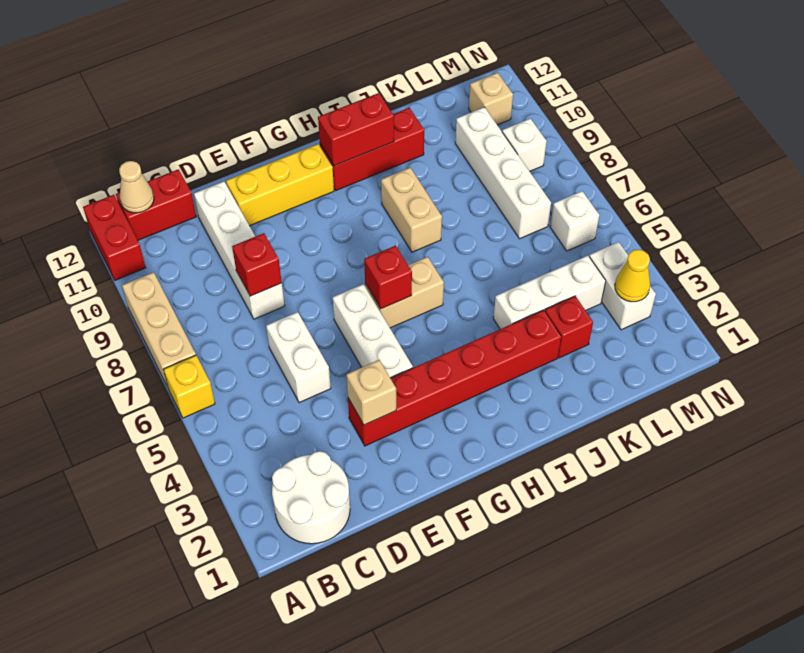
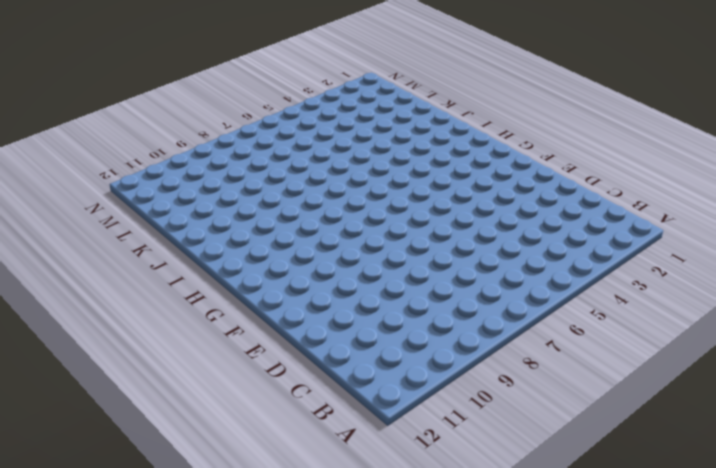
none -> yellow brick A6 level 1
none -> tan brick A7:A9 level 1
none -> red brick A11:A12 level 1

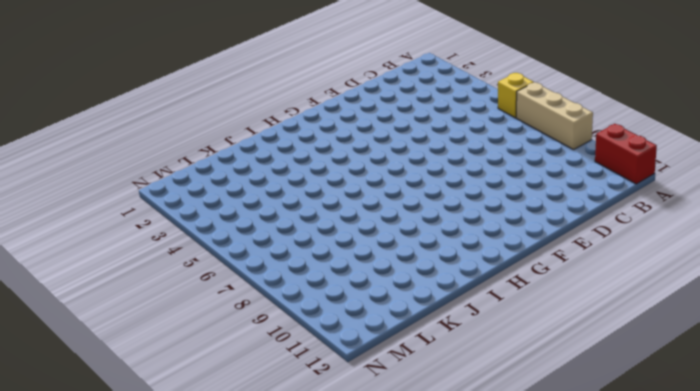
none -> white round brick B1:C2 level 1
none -> red brick B12:C12 level 1
none -> white brick D5:D6 level 1

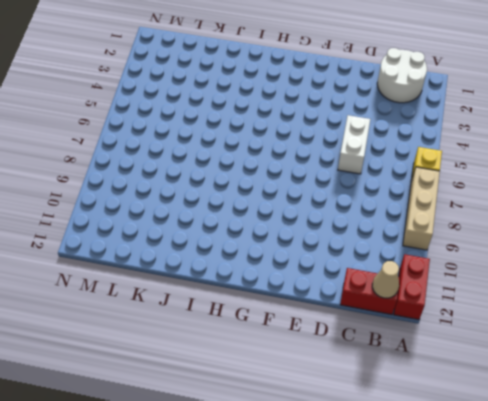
none -> white brick D8:D11 level 1
none -> red brick E3:J3 level 1
none -> yellow brick E11:G11 level 1

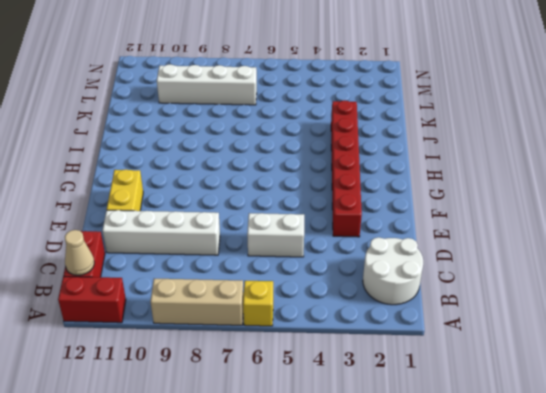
yellow brick E11:F11 level 1 -> yellow brick E11:G11 level 1
none -> white brick F4:F6 level 1
none -> tan brick G6:H6 level 1
none -> red brick H11:J11 level 1

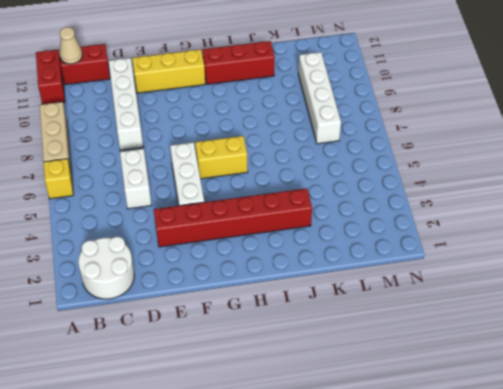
yellow brick G6:H6 level 1 -> tan brick G6:H6 level 1
none -> tan brick I8:I9 level 1
none -> white brick J4:L4 level 1
none -> red brick K3 level 1

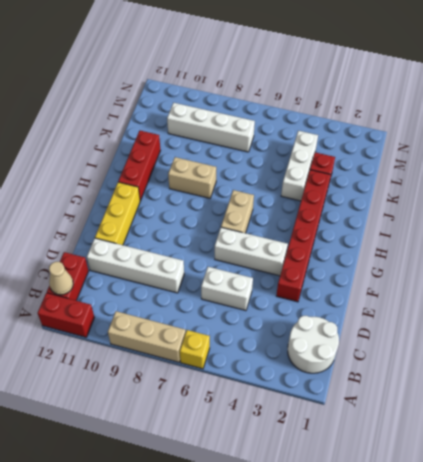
none -> white brick M3:M4 level 1
none -> white brick M6 level 1
none -> white brick M9 level 1

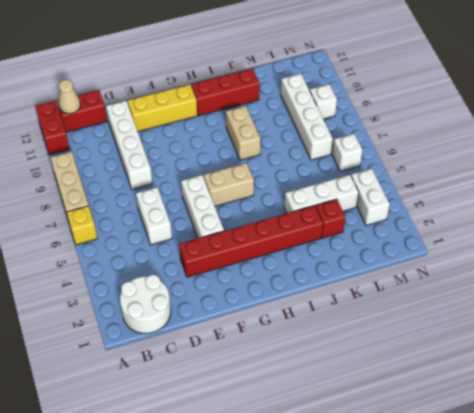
none -> tan brick M11 level 1
none -> red brick D8 level 2
none -> tan brick E3 level 2

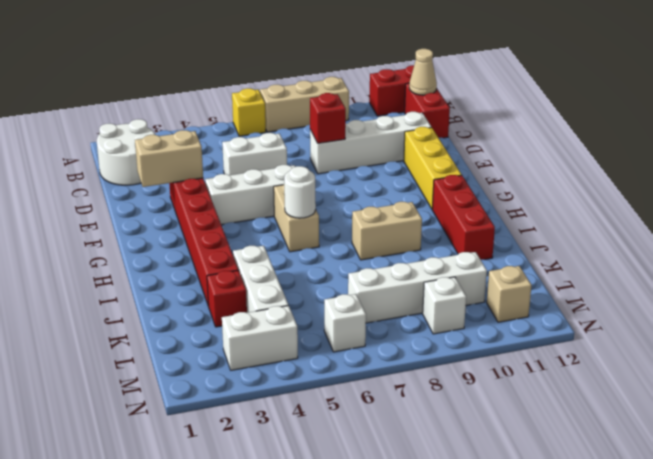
tan brick E2:E3 level 2 -> tan brick E3 level 2
white round brick H6 level 2 -> none
none -> red brick G6 level 2
none -> red brick H11:I11 level 2
none -> yellow cone M3 level 2

